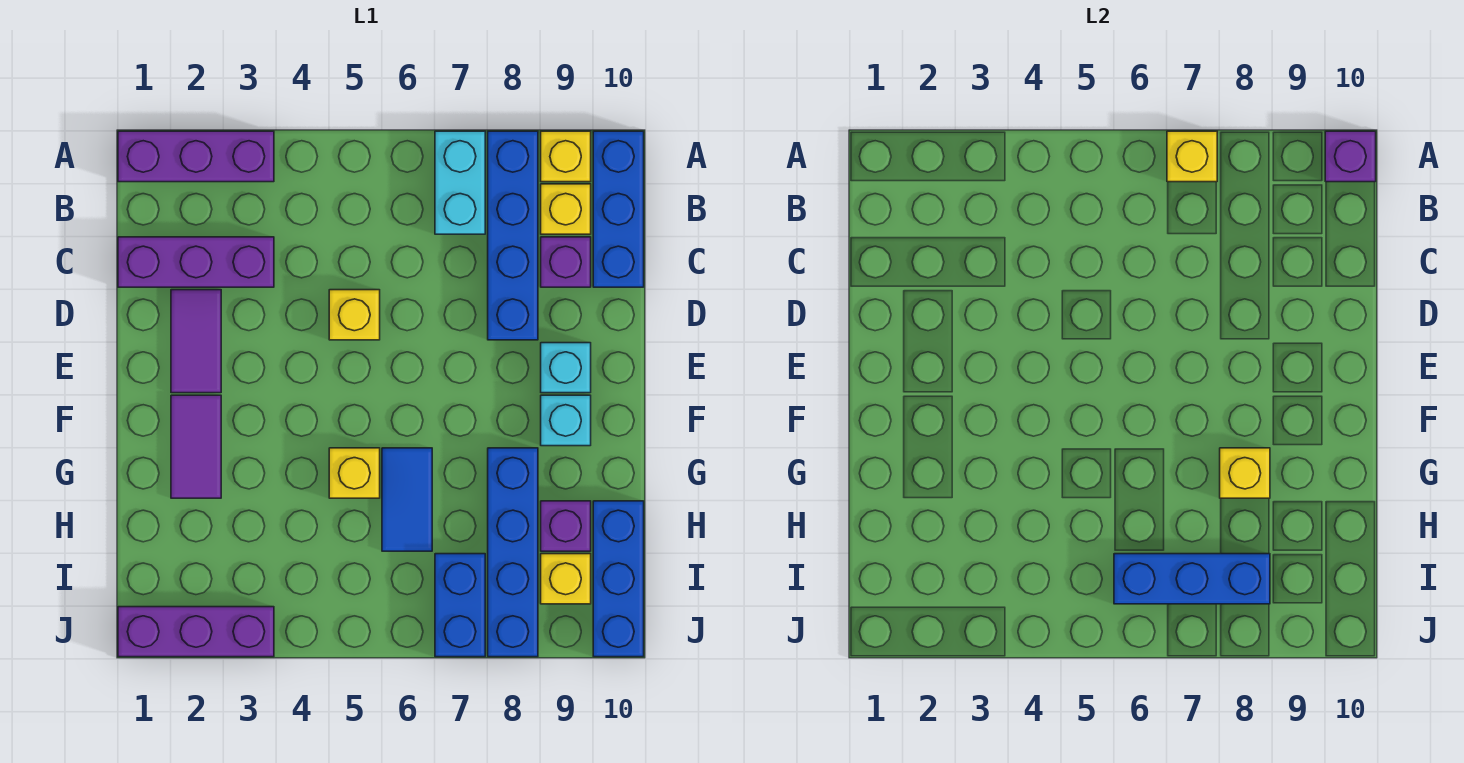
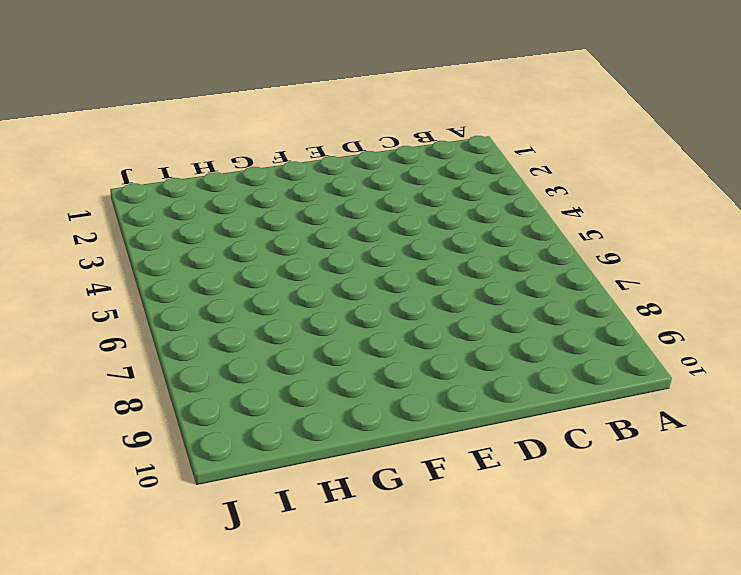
none -> purple brick A1:A3 level 1
none -> cyan brick A7:B7 level 1
none -> blue brick A8:D8 level 1

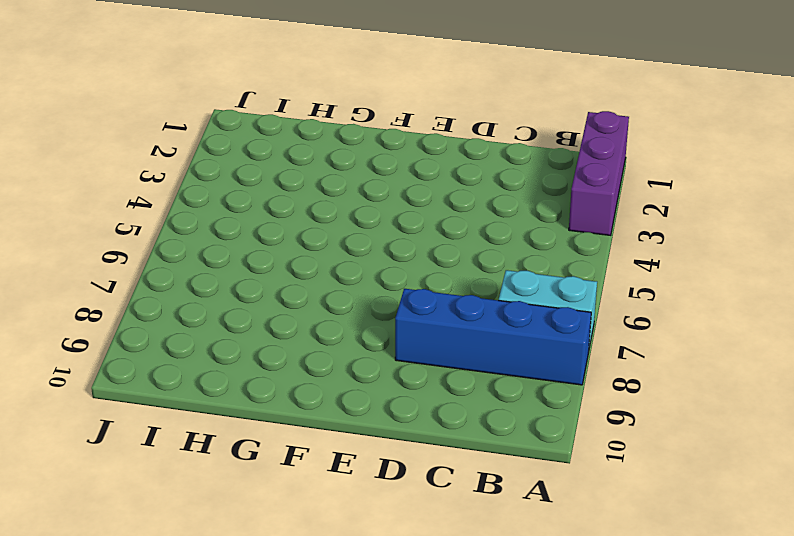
none -> yellow brick A9 level 1
none -> blue brick A10:C10 level 1
none -> yellow brick B9 level 1

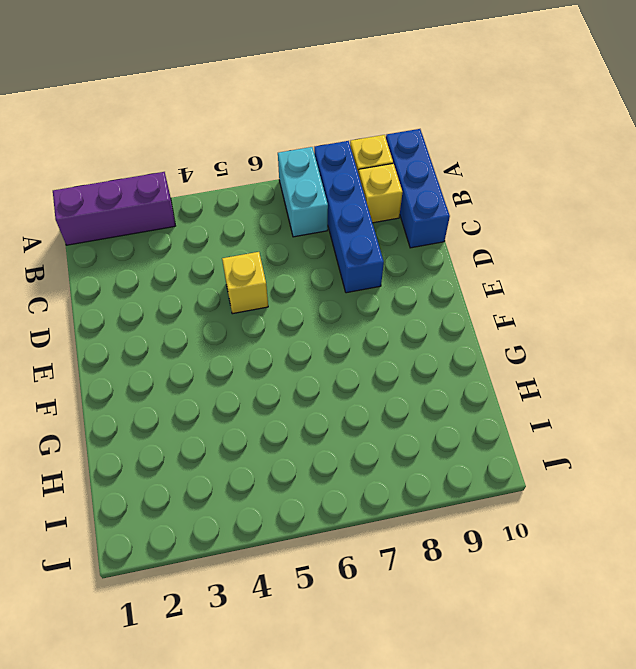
none -> purple brick C1:C3 level 1
none -> purple brick C9 level 1
none -> purple tile D2:E2 level 1

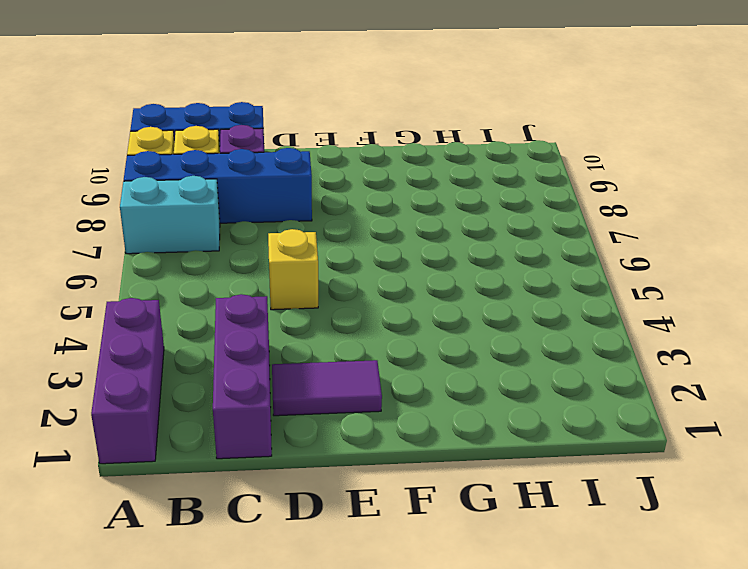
none -> cyan brick E9 level 1
none -> purple tile F2:G2 level 1
none -> cyan brick F9 level 1

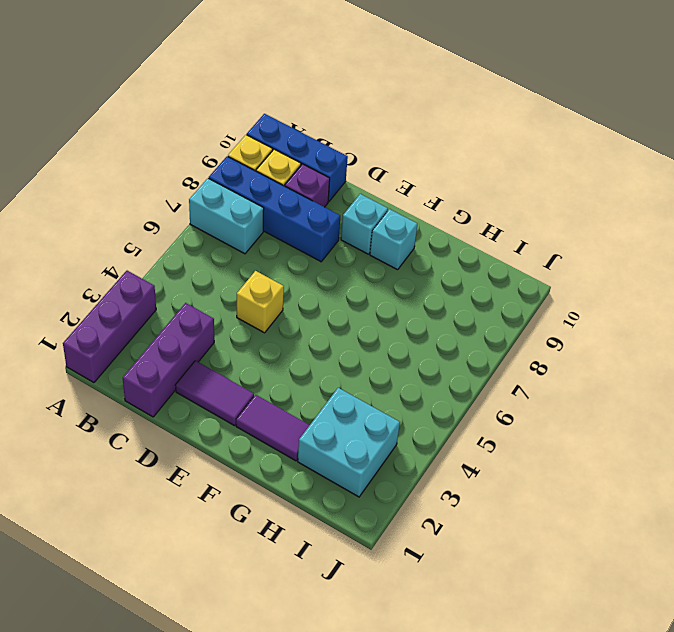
cyan brick H2:I3 level 1 -> none
none -> yellow brick G5 level 1
none -> blue tile G6:H6 level 1
none -> blue brick G8:J8 level 1

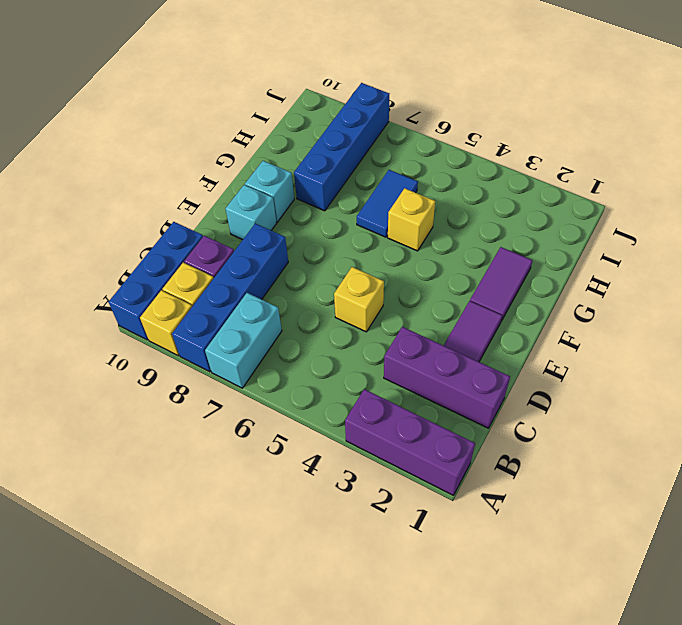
none -> purple brick H9 level 1
none -> blue brick H10:J10 level 1
none -> blue brick I7:J7 level 1

